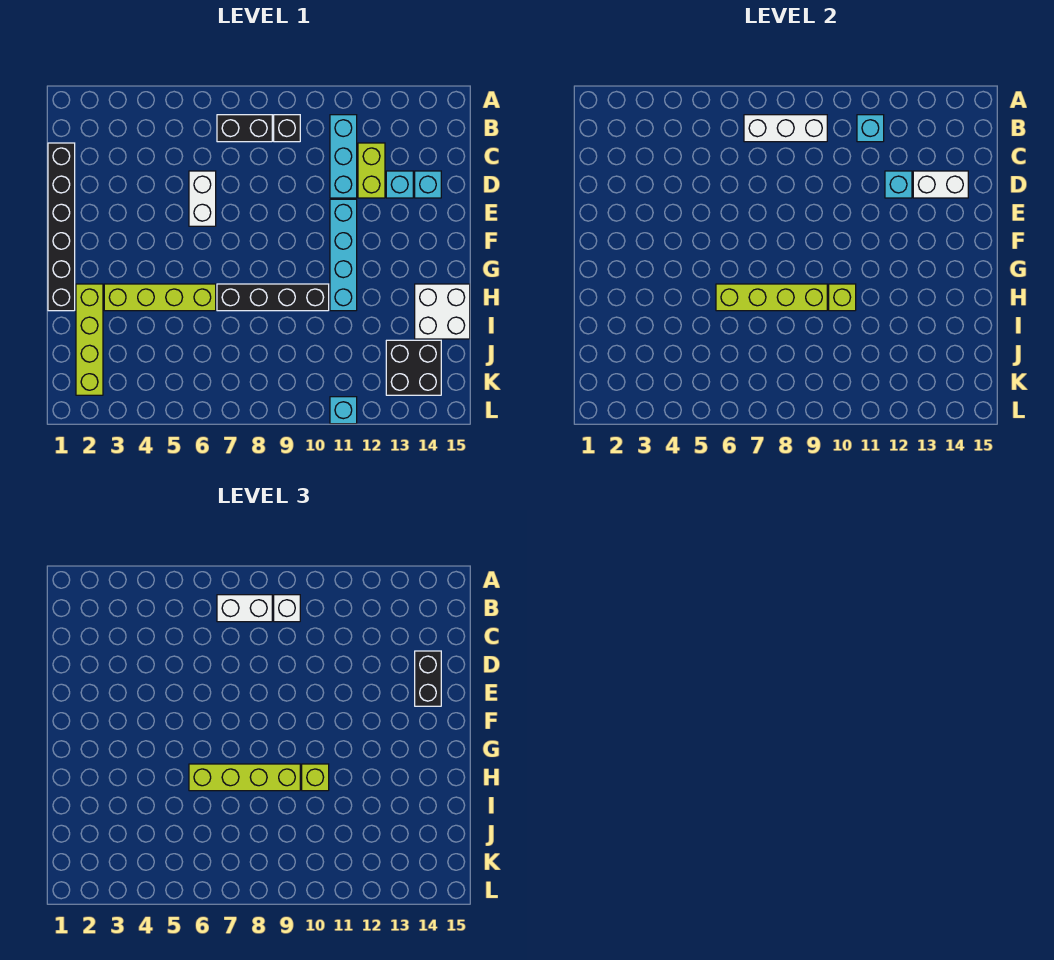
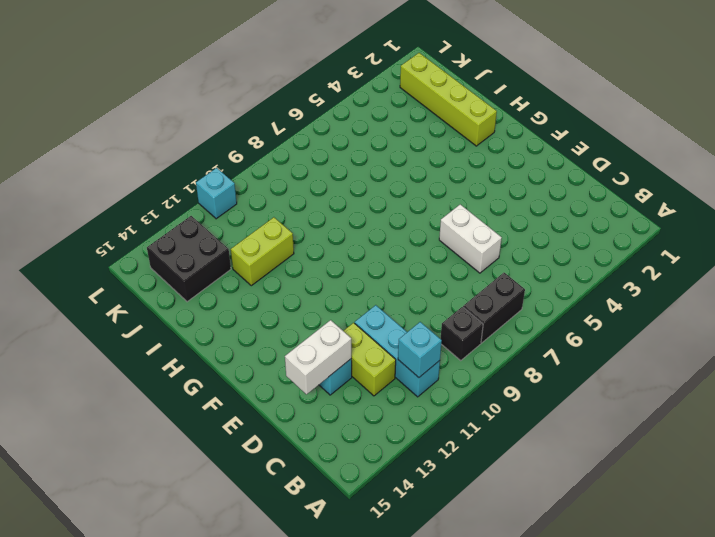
lime brick I11:I12 level 1 -> none
none -> black brick C1:H1 level 1
none -> cyan brick D14 level 1
none -> cyan brick E11:H11 level 1

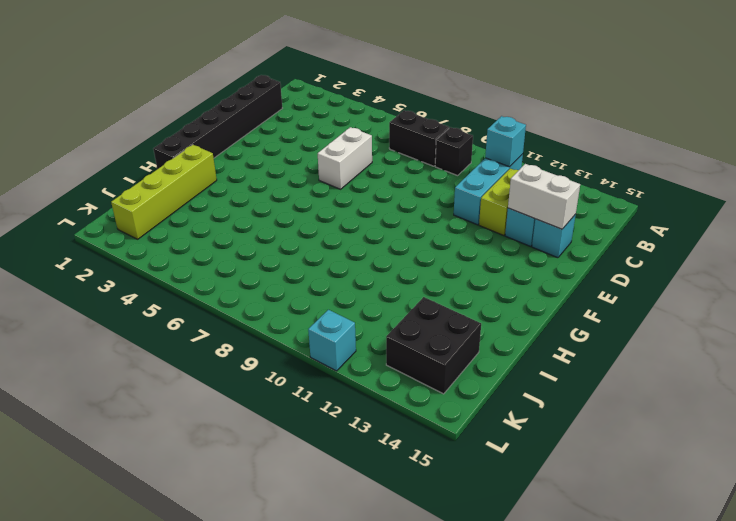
none -> cyan brick E11:H11 level 1
none -> lime brick H3:H6 level 1
none -> black brick H7:H10 level 1

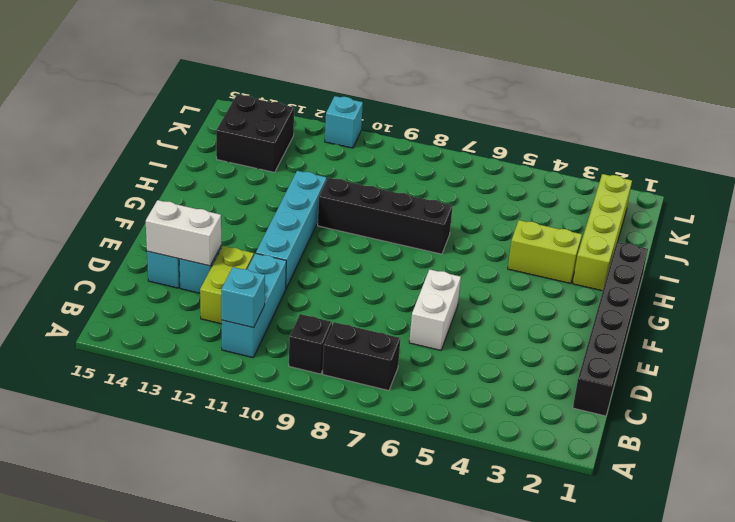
lime brick H3:H4 level 1 -> lime brick H3:H6 level 1
none -> white brick H14:I15 level 1
none -> white brick B7:B9 level 2
none -> cyan brick D12 level 2

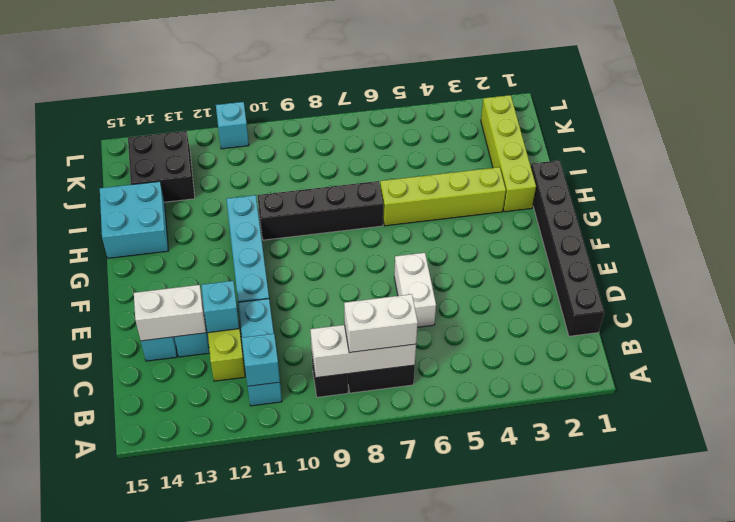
cyan brick H14:I15 level 1 -> white brick H14:I15 level 1
none -> lime brick H6:H9 level 2
none -> lime brick H10 level 2
none -> white brick B9 level 3

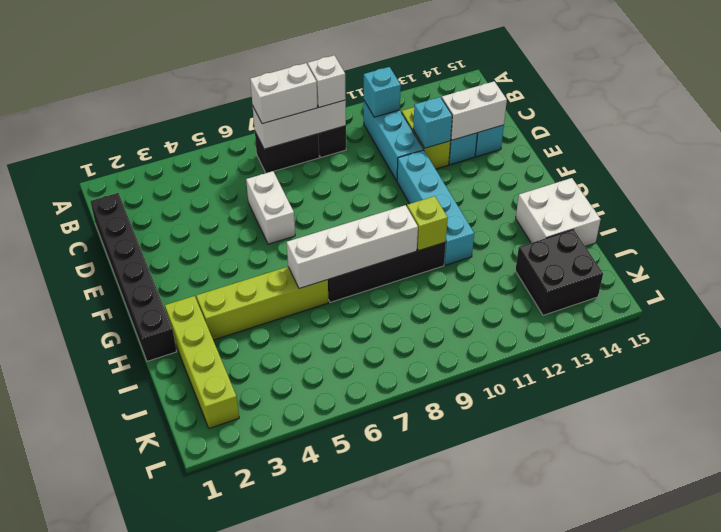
white brick H6:H9 level 2 -> lime brick H6:H9 level 2
none -> cyan brick L11 level 1
none -> black brick D14:E14 level 3
none -> lime brick H6:H9 level 3

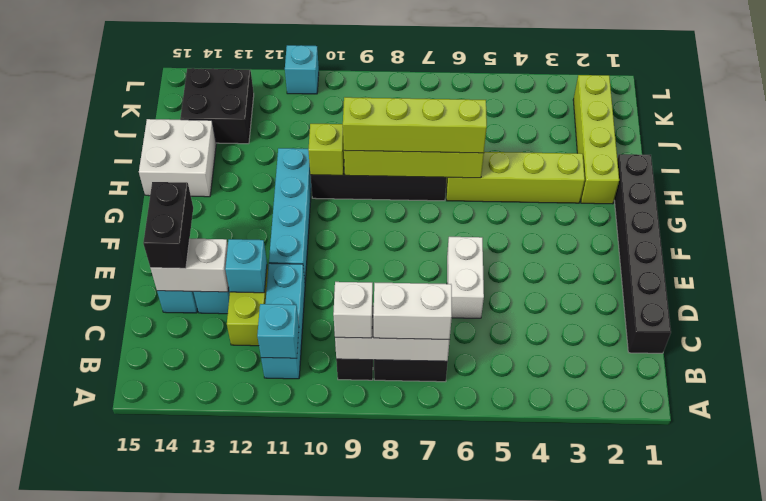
none -> lime brick H10 level 3

